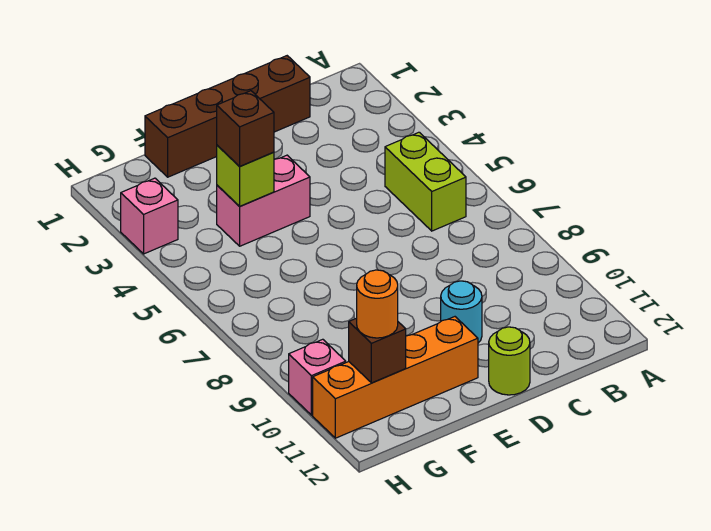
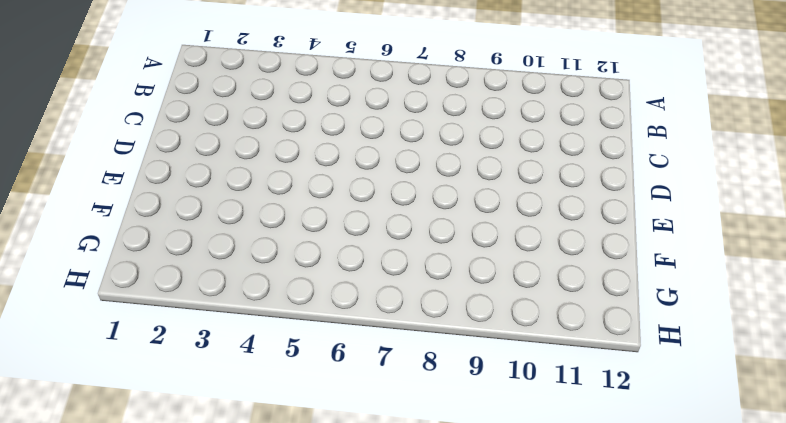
none -> lime brick B5:B6 level 1
none -> brown brick C1:F1 level 1
none -> cyan round brick D10 level 1

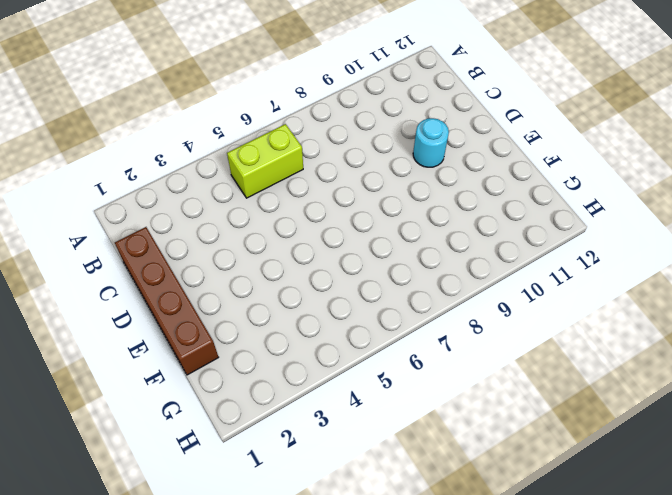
none -> lime round brick D12 level 1
none -> pink brick E4:F4 level 1
none -> orange brick E11:H11 level 1

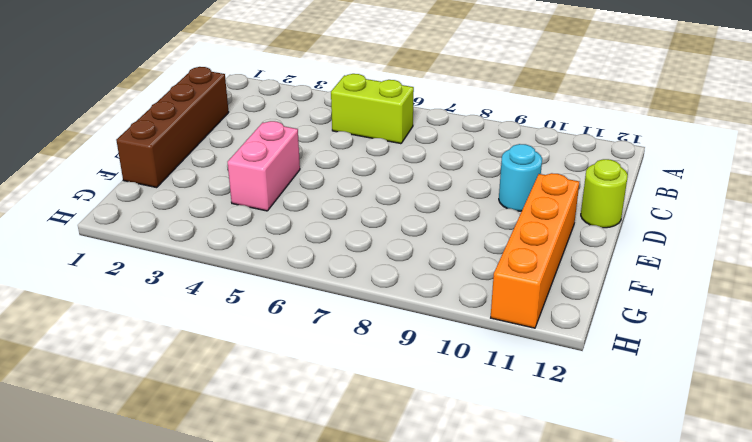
none -> pink brick H3 level 1
none -> pink brick H10 level 1
none -> lime brick F4 level 2

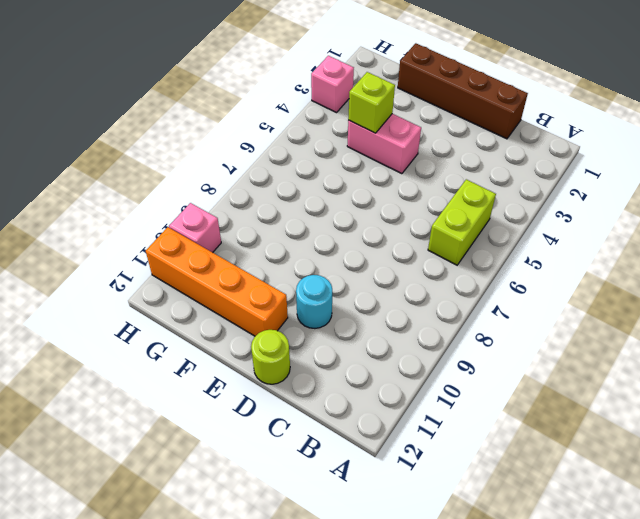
none -> brown brick G11 level 2
none -> brown brick F4 level 3
none -> orange round brick G11 level 3

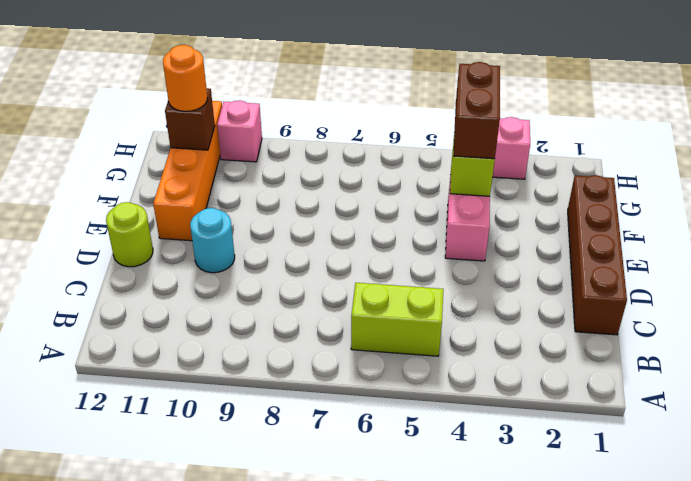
brown brick F4:G4 level 3 -> brown brick F4 level 3

